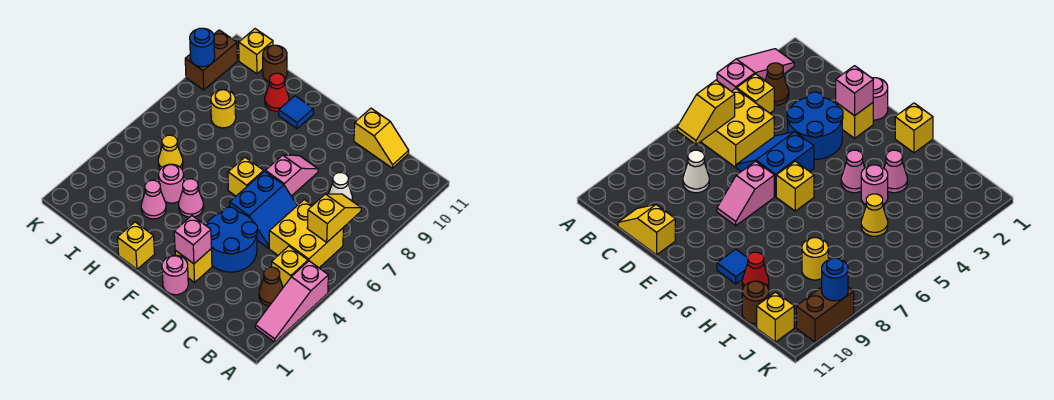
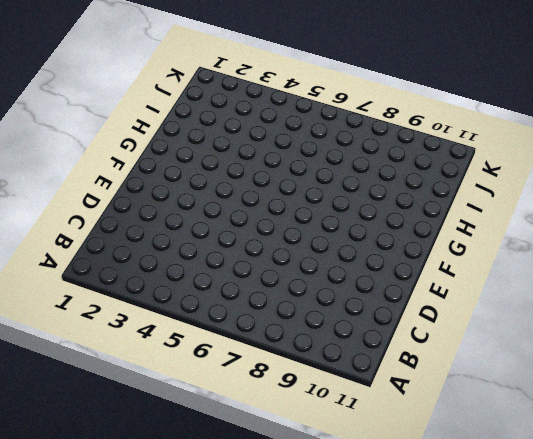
none -> pink slope A2:A4 level 1 top 4
none -> brown cone B3 level 1
none -> yellow brick B4 level 1

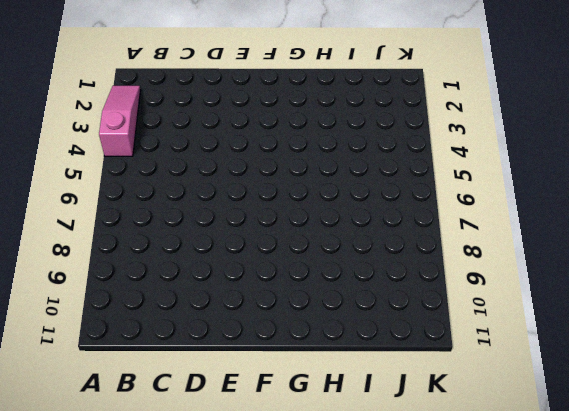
none -> brown cone B3 level 1
none -> yellow brick B4 level 1
none -> yellow brick B5:C6 level 1

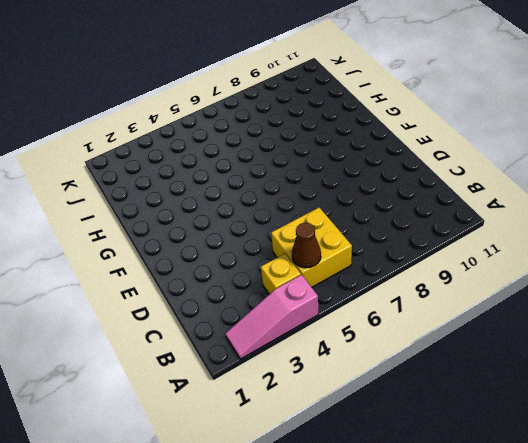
brown cone B5 level 2 -> brown cone B3 level 1
none -> white cone C8 level 1
none -> yellow slope C11:D11 level 1 top D
none -> blue round brick D3:E4 level 1

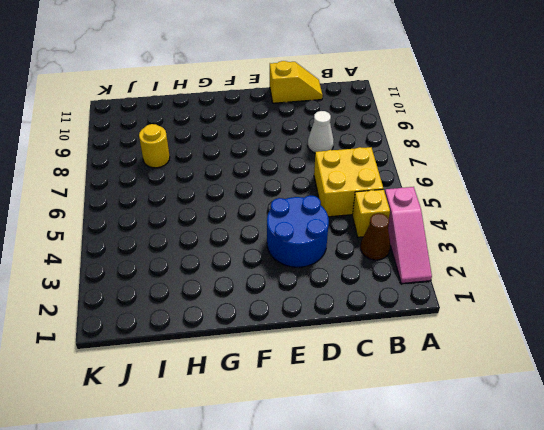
none -> blue slope D5:E6 level 1 top E
none -> pink round brick E1 level 1
none -> yellow brick E2 level 1

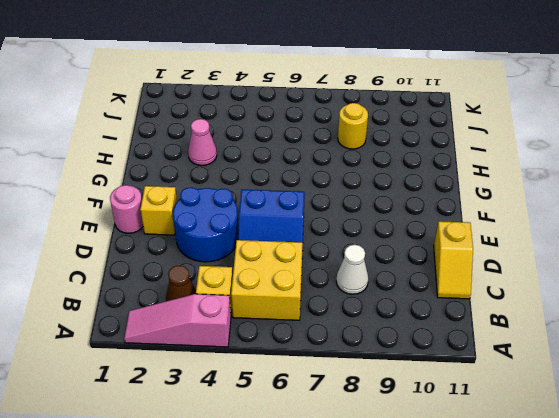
none -> pink slope E7:E8 level 1 top 7
none -> yellow brick F6 level 1
none -> yellow brick G1 level 1

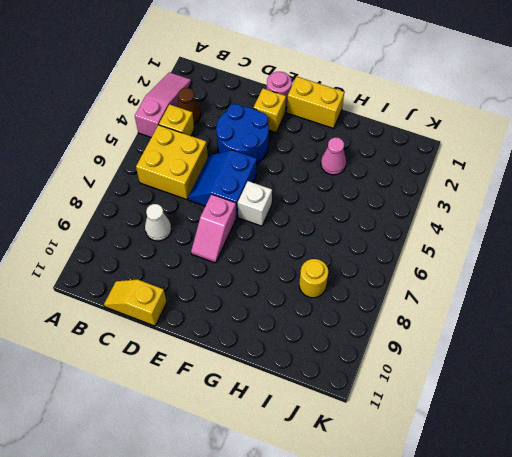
yellow brick F1:G1 level 1 -> yellow brick G1 level 1
white brick F6 level 1 -> yellow brick F6 level 1
none -> pink cone G4 level 1
none -> blue tile G10 level 1
none -> pink round brick H4 level 1

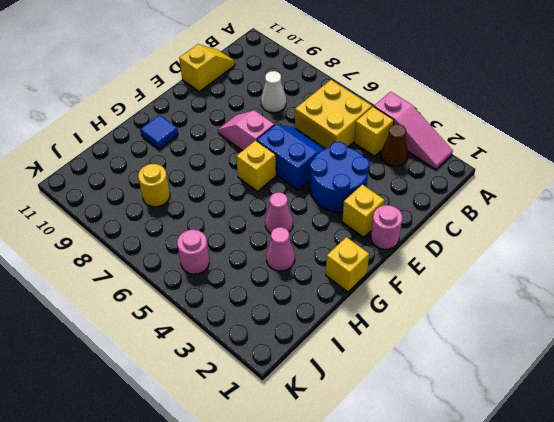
pink round brick J5 level 1 -> pink round brick H4 level 1
none -> red cone H10 level 1
none -> yellow cone I5 level 1
none -> brown round brick I11 level 1

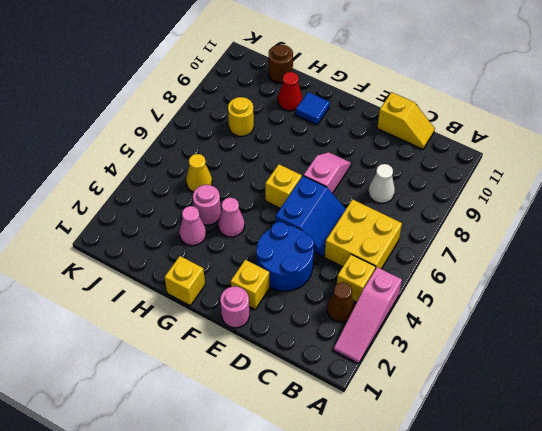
none -> yellow brick J11 level 1
none -> brown brick K9:K10 level 1
none -> yellow slope B6:B7 level 2 top 6

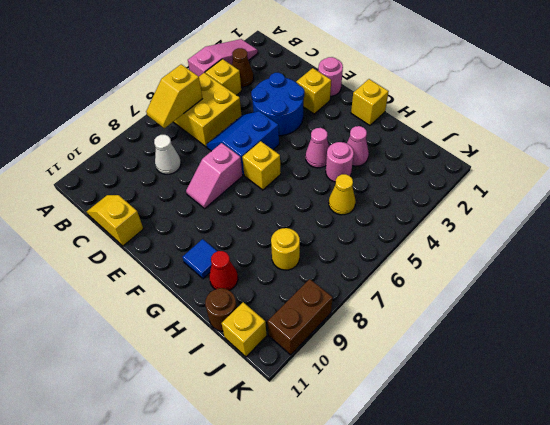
none -> pink brick E2 level 2
none -> blue round brick K9 level 2

